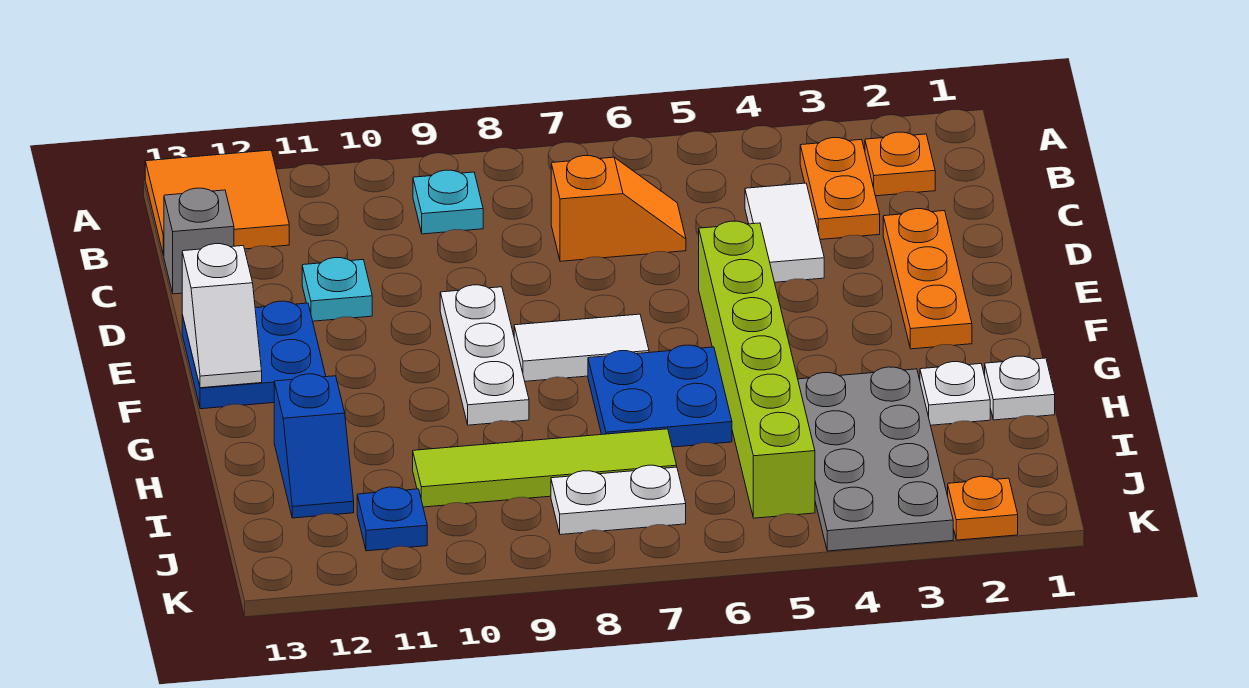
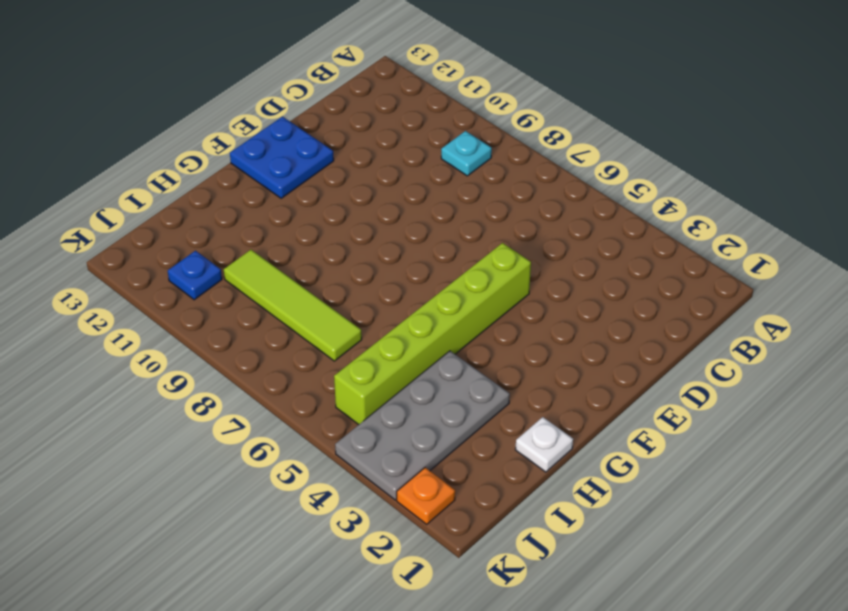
none -> orange tile A12:B13 level 1
none -> orange plate B2 level 1
none -> orange plate B3:C3 level 1

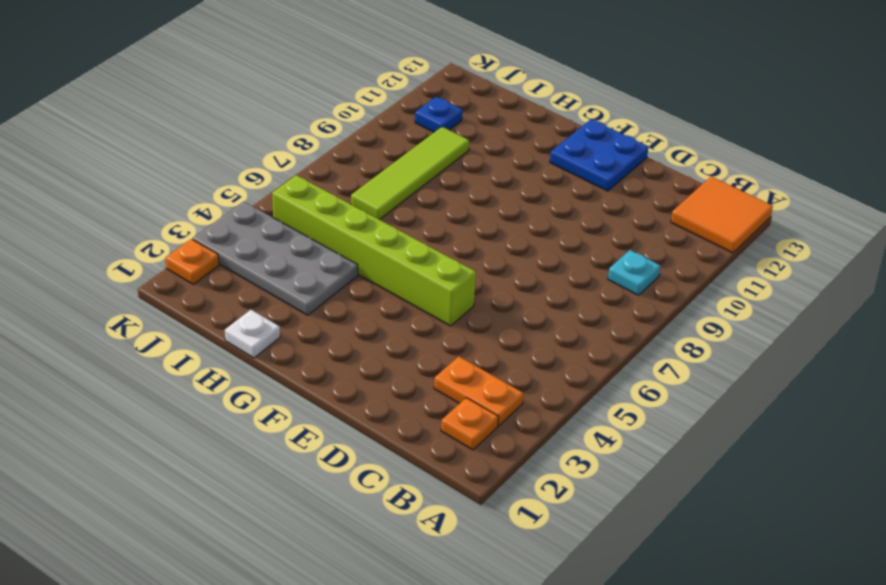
none -> white tile C4:D4 level 1
none -> orange slope C6:C7 level 1 top 7
none -> grey brick C13 level 1

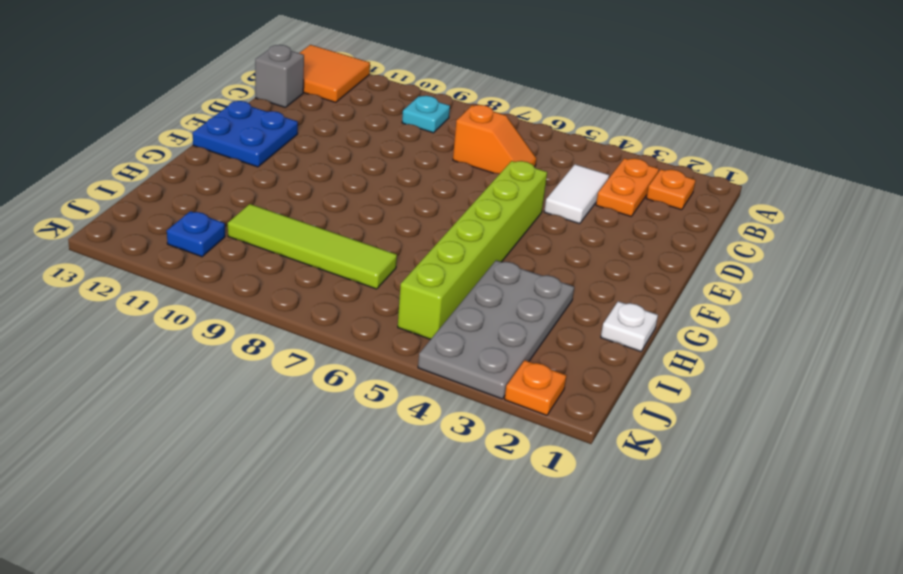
none -> orange plate D2:F2 level 1
none -> cyan plate D11 level 1
none -> white plate E9:G9 level 1

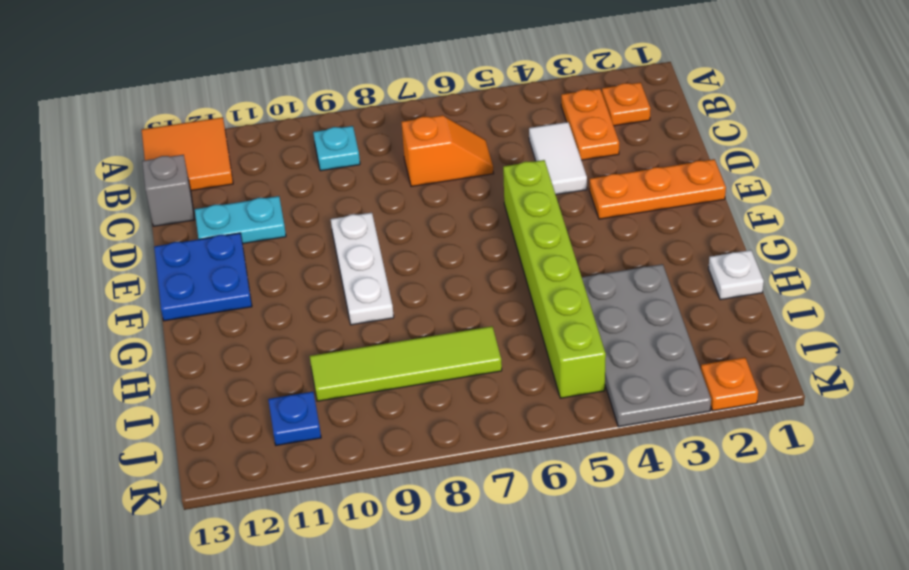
cyan plate D11:D12 level 1 -> cyan plate D11 level 1
orange plate E1:E3 level 1 -> orange plate D2:F2 level 1
none -> white tile F7:F8 level 1
none -> blue plate G6:H7 level 1
none -> white plate H2 level 1

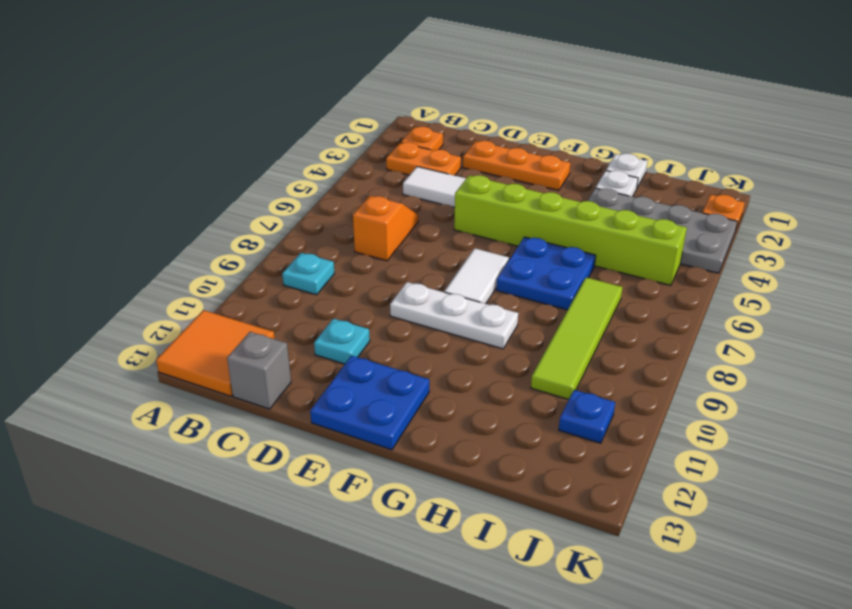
none -> blue slope H12:I12 level 1 top H
none -> white plate J7:J8 level 1
none -> white slope E13:F13 level 2 top E

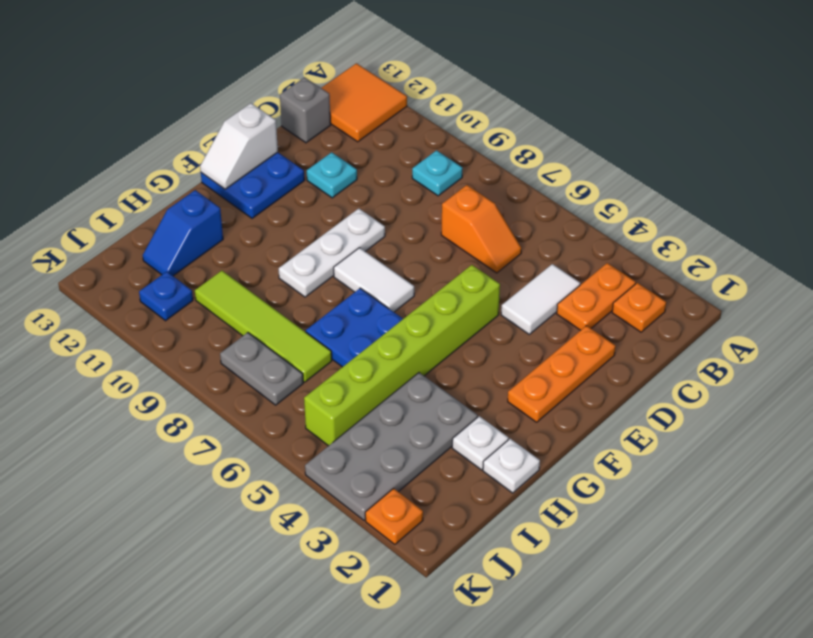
grey plate J7:J8 level 1 -> white plate J7:J8 level 1

